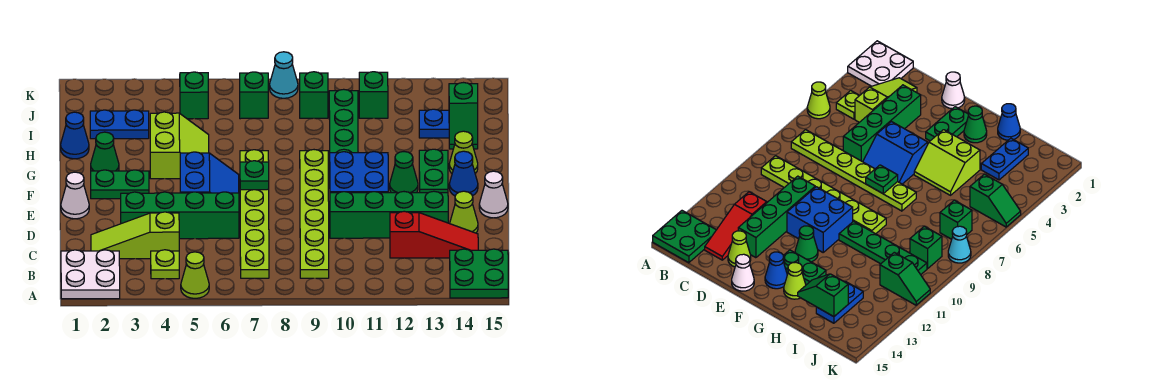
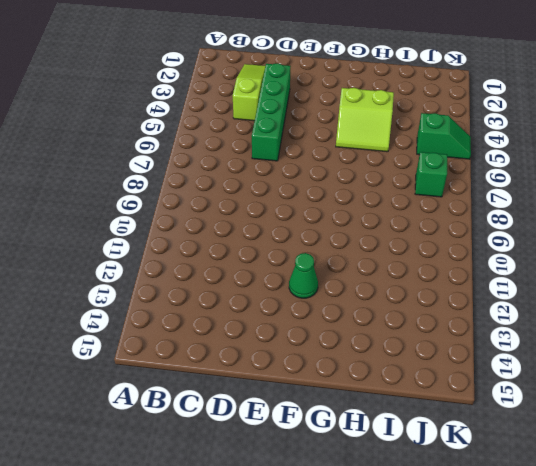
none -> white plate A1:B2 level 1
none -> lime cone A5 level 1
none -> green plate A14:B15 level 1
none -> lime plate B4 level 1

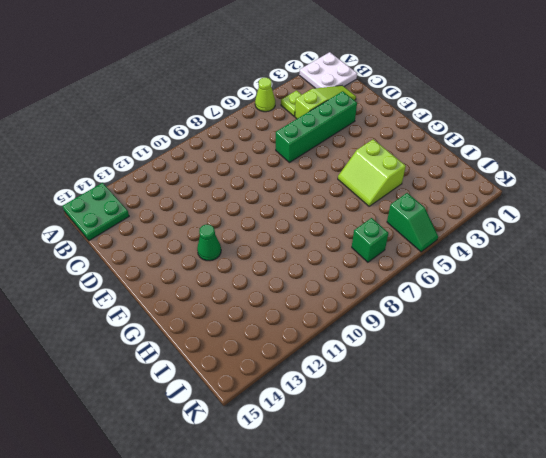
none -> lime plate B7:G7 level 1
none -> lime plate B9:G9 level 1
none -> red slope C12:C14 level 1 top 12
none -> green brick D10:D13 level 1

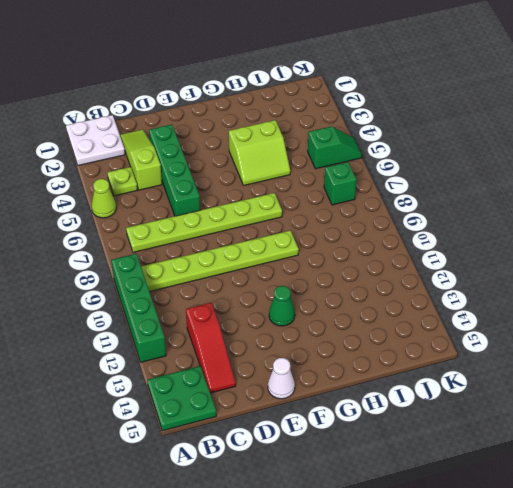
green brick A9:A12 level 1 -> green brick D10:D13 level 1
none -> lime cone D14 level 1
none -> white cone E1 level 1
none -> blue slope E5:F6 level 1 top 5
none -> blue brick E10:F11 level 1

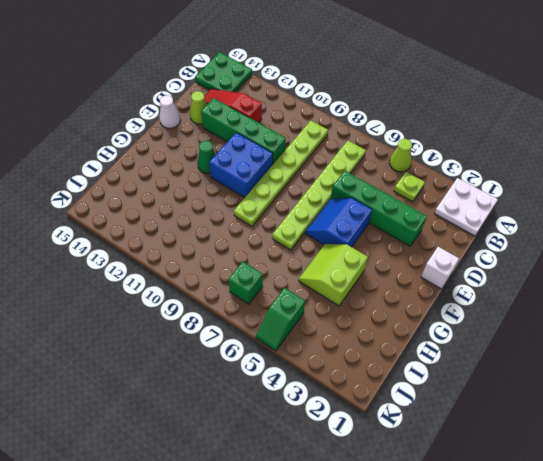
white brick E1 level 1 -> white cone E1 level 1
none -> lime slope C2:C4 level 1 top 4
none -> green plate F2:F3 level 1
none -> green plate F13:G13 level 1
none -> blue cone F14 level 1

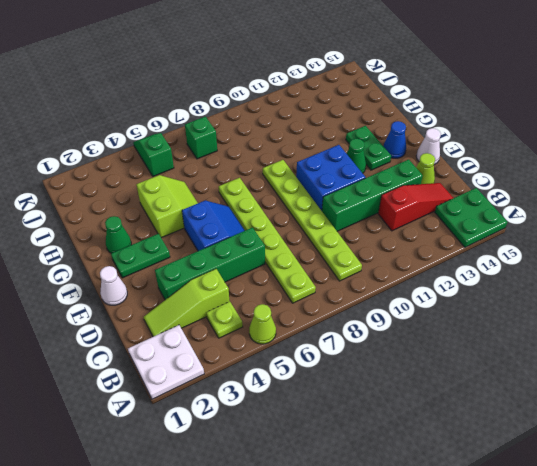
none -> green plate G10:J10 level 1
none -> lime cone G14 level 1
none -> blue cone H1 level 1
none -> blue plate I2:I3 level 1

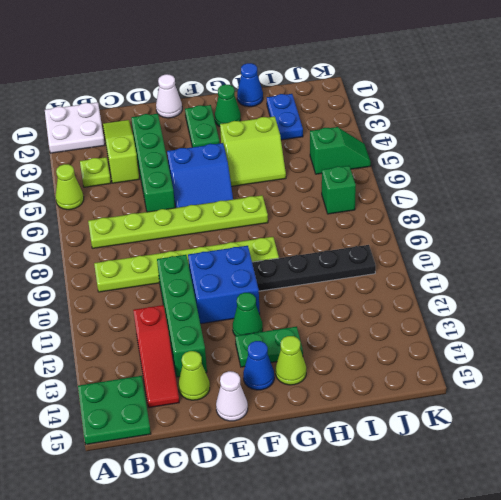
black plate G10:J10 level 1 -> green plate G10:J10 level 1
none -> blue plate I13:I14 level 1
none -> green brick J9 level 1
none -> green slope J11:K11 level 1 top J
none -> cyan cone K8 level 1

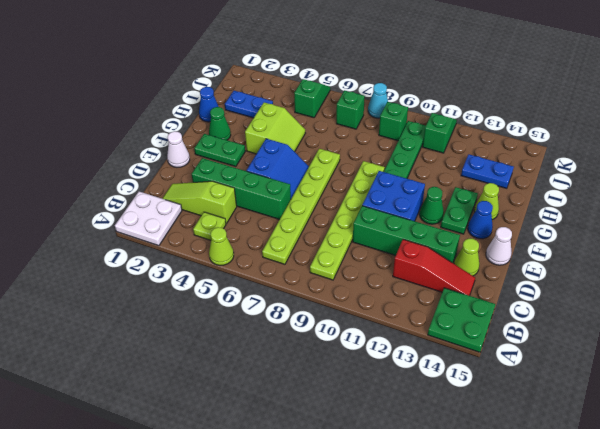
none -> green plate F7 level 2
none -> green slope H14:I14 level 2 top I

